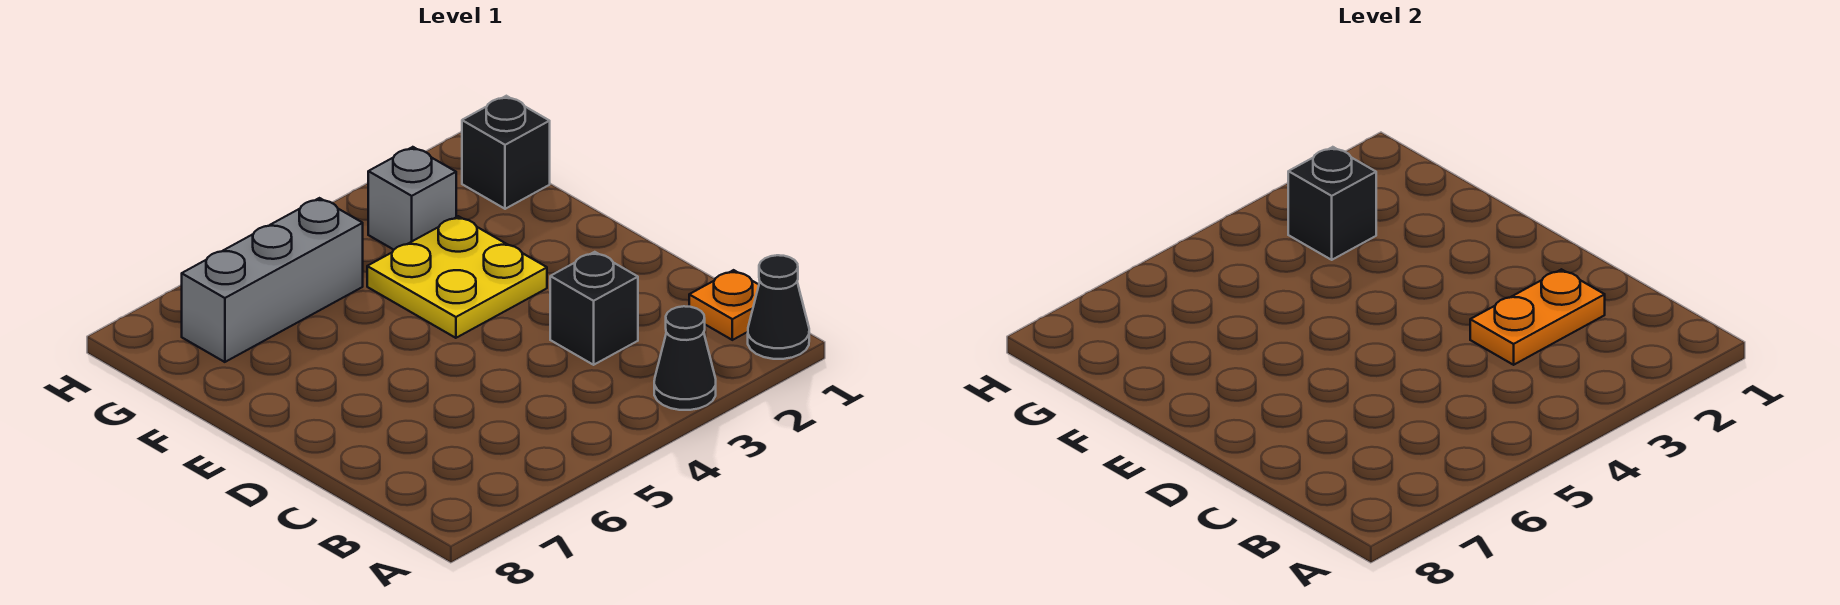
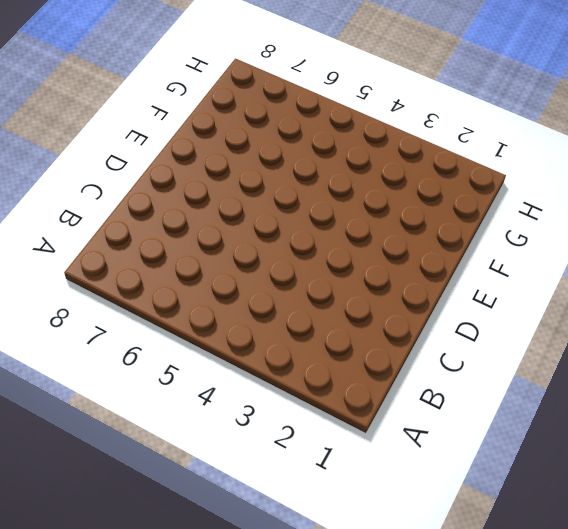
none -> black cone A1 level 1
none -> black cone A3 level 1

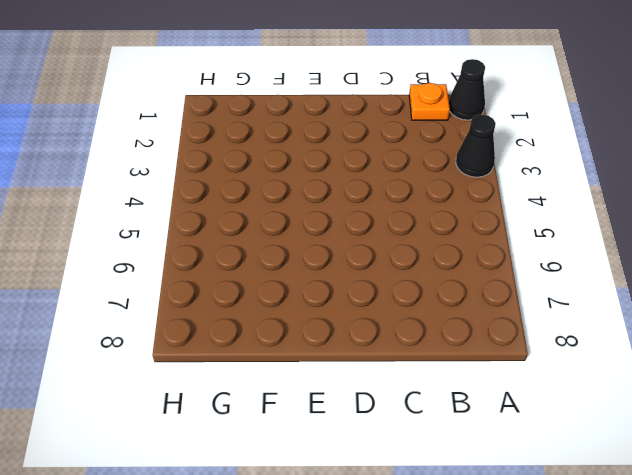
none -> black brick C3 level 1
none -> yellow plate E3:F4 level 1

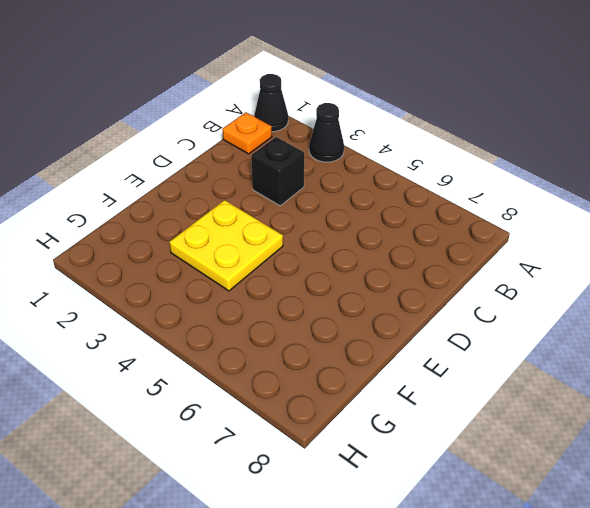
none -> black brick G1 level 1
none -> grey brick G3 level 1

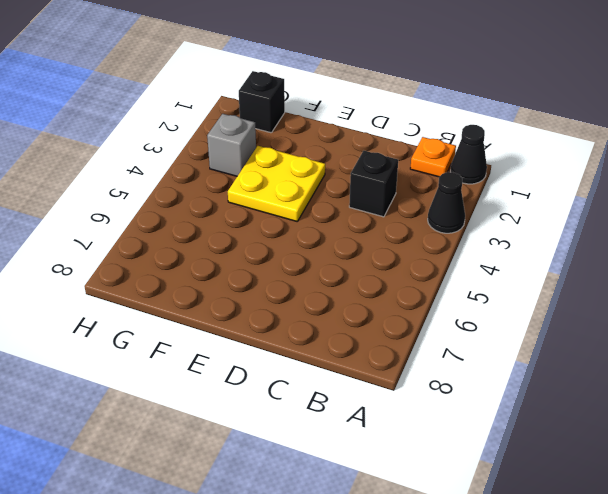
none -> grey brick G5:G7 level 1
none -> orange plate C2:C3 level 2

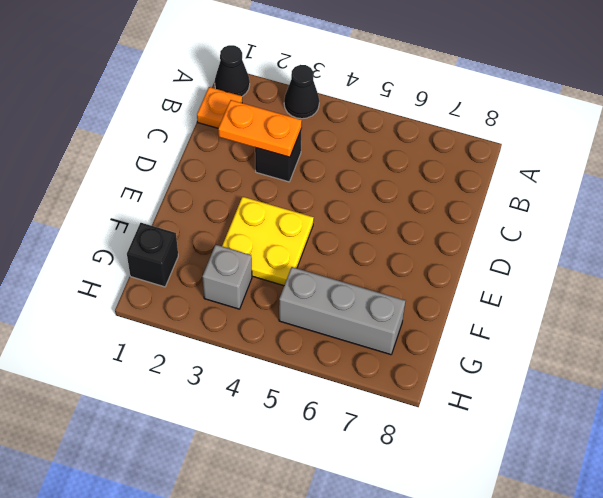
none -> black brick G3 level 2

